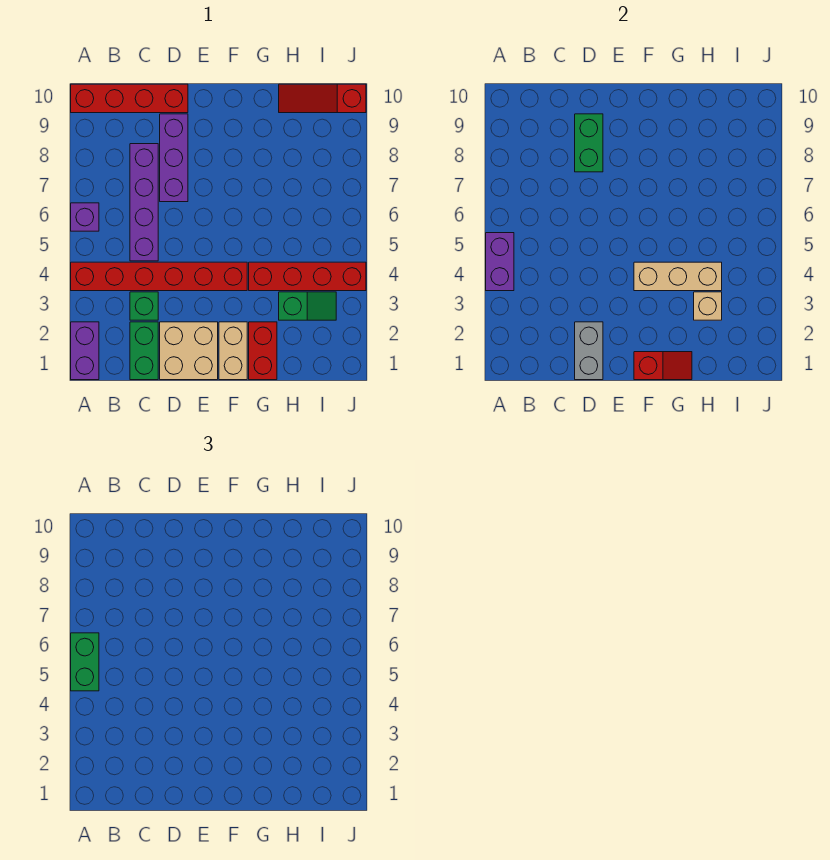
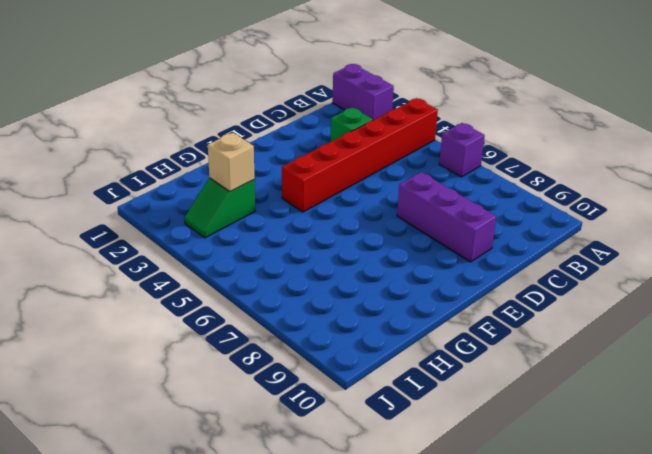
none -> red brick A10:D10 level 1
none -> green brick C1:C2 level 1
none -> purple brick C5:C8 level 1

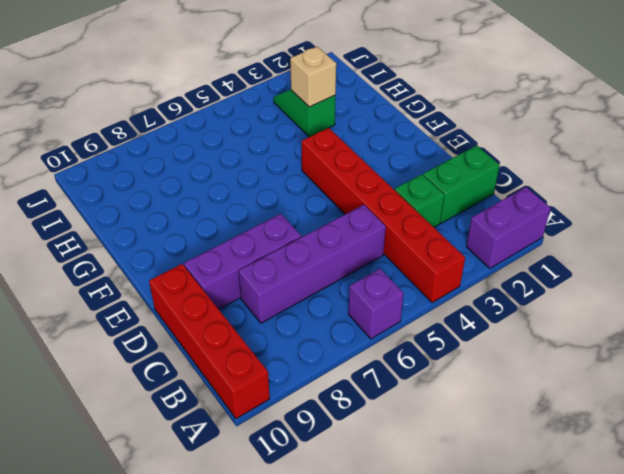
none -> tan brick D1:E2 level 1
none -> tan brick F1:F2 level 1
none -> red brick G1:G2 level 1

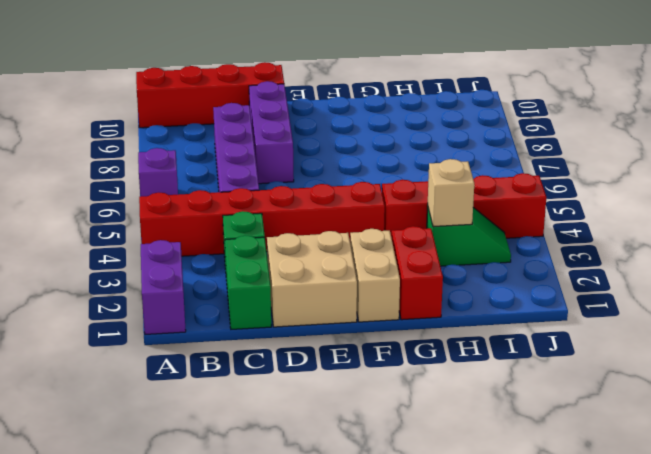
none -> red slope H10:J10 level 1 top J
none -> purple brick A4:A5 level 2
none -> grey brick D1:D2 level 2

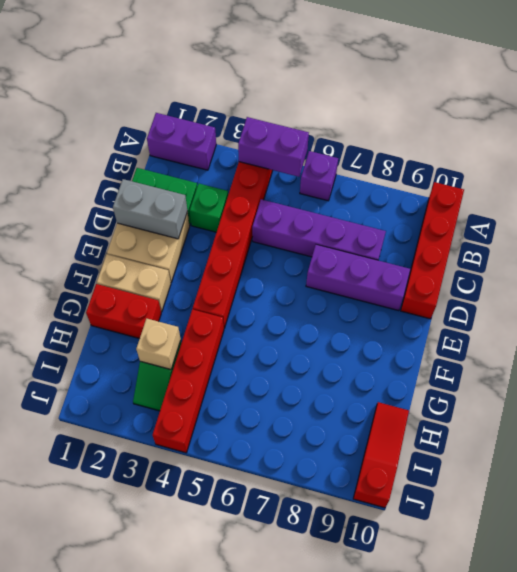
none -> green brick D8:D9 level 2
none -> red slope F1:G1 level 2 top F
none -> tan brick F4:H4 level 2

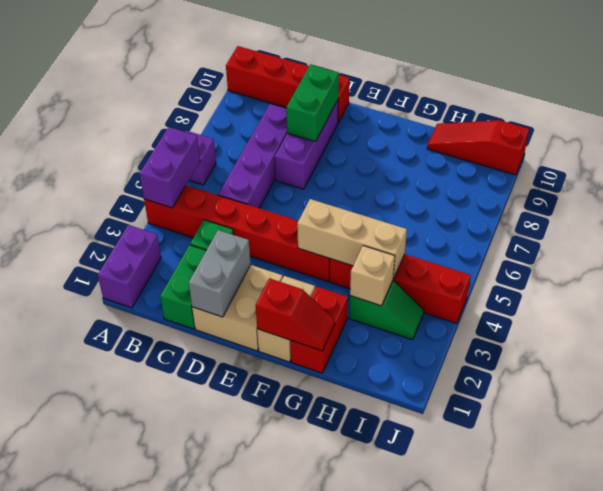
none -> green brick A5:A6 level 3

